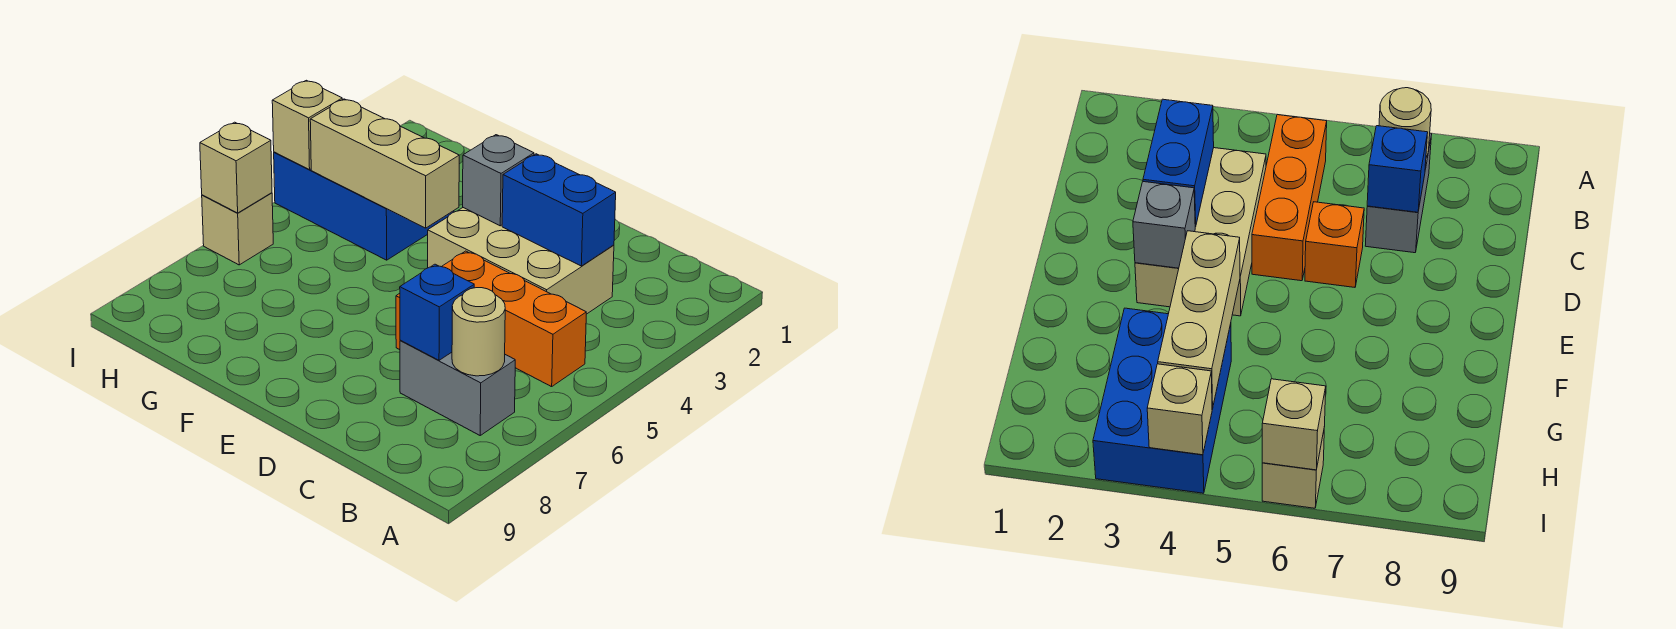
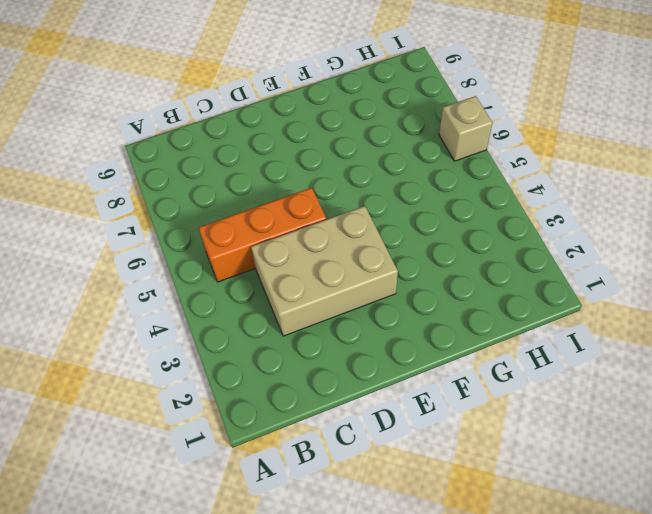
none -> grey brick B7:C7 level 1
none -> orange brick D6 level 1
none -> blue brick G3:I4 level 1

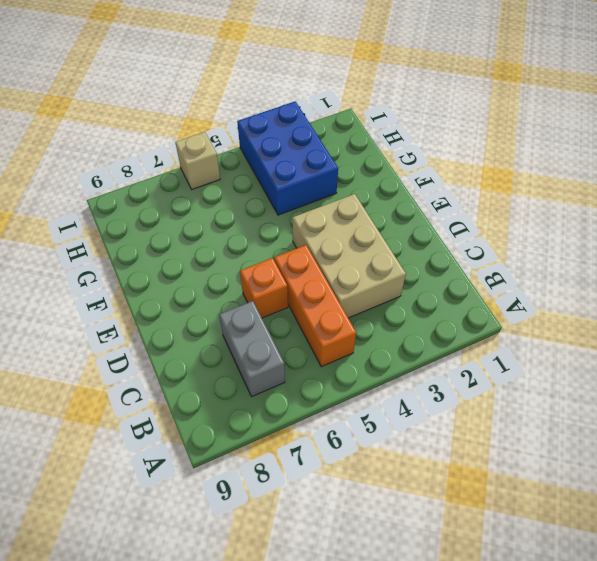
none -> tan round brick B7 level 2
none -> blue brick C3:D3 level 2
none -> blue brick C7 level 2

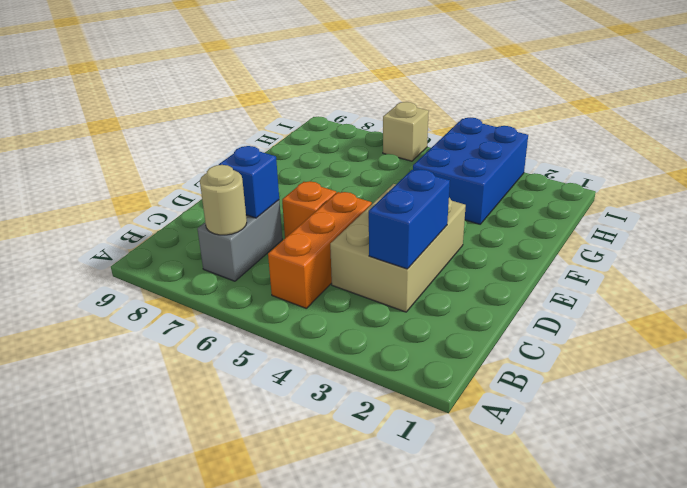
none -> grey brick E3 level 2
none -> tan brick F4:H4 level 2
none -> tan brick I4 level 2

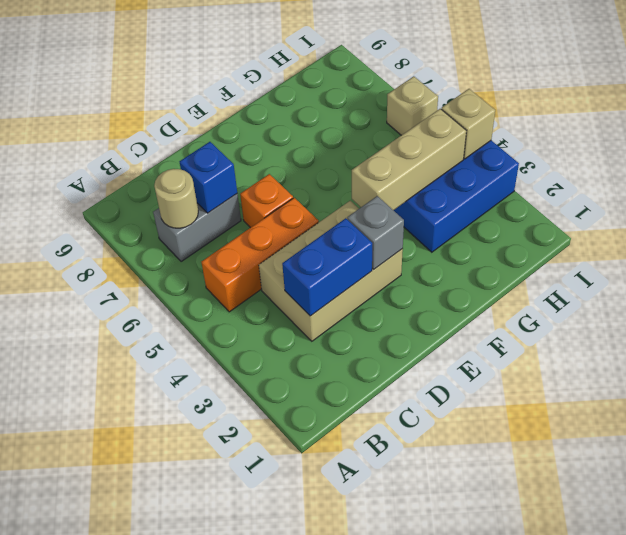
none -> tan brick I6 level 2

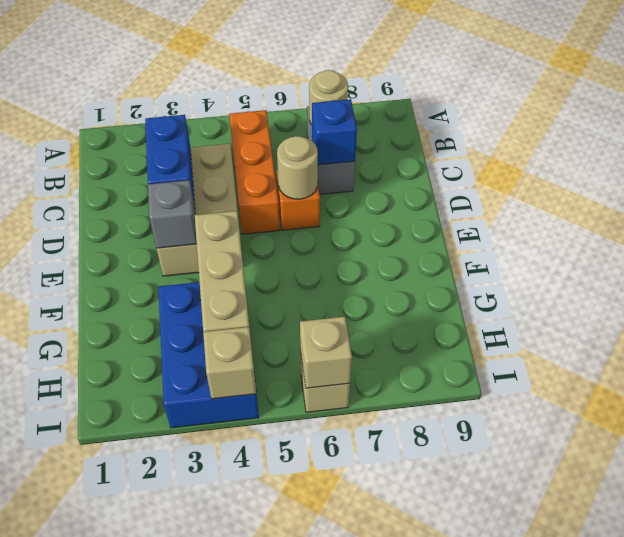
tan round brick D6 level 2 -> none

